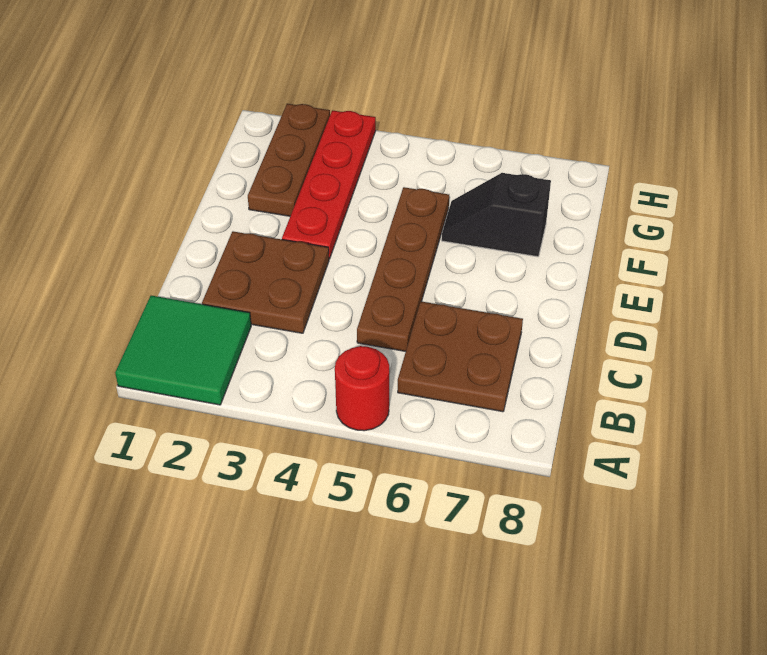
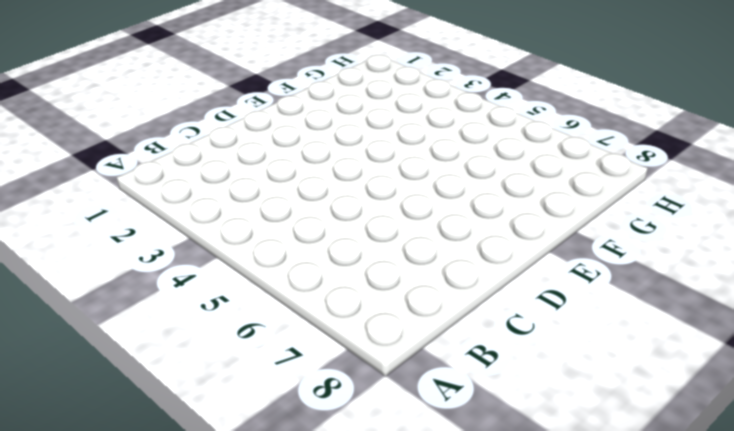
none -> green tile A1:B2 level 1
none -> red round brick A5 level 1

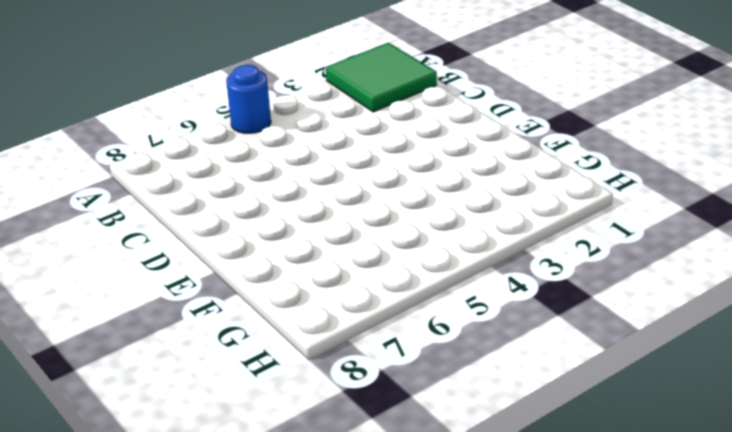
blue round brick A5 level 1 -> red round brick A5 level 1
none -> brown plate B6:C7 level 1
none -> brown plate C2:D3 level 1

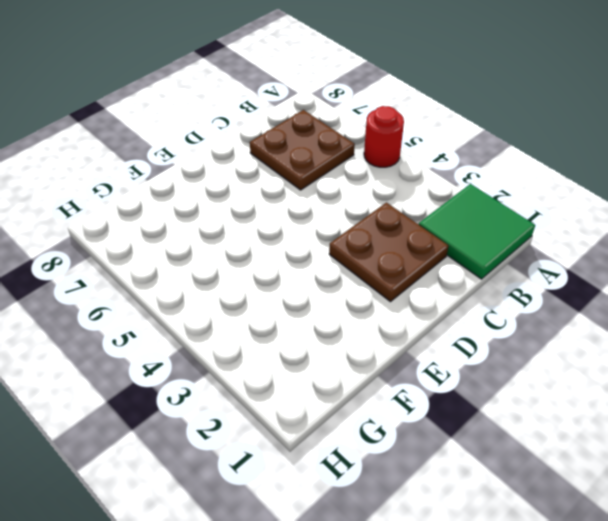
none -> brown plate C5:F5 level 1
none -> red plate E3:H3 level 1

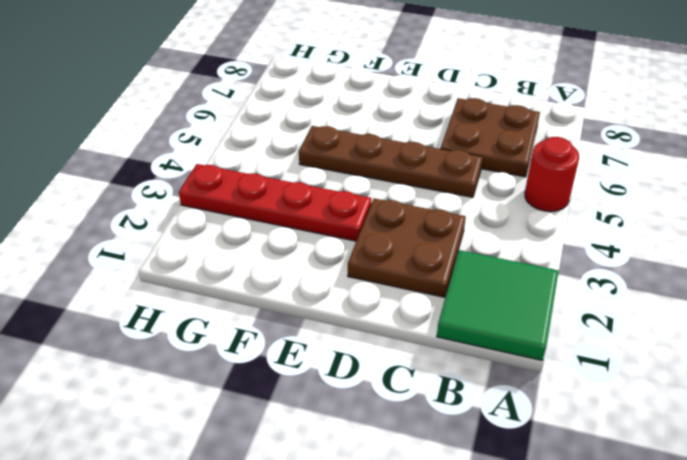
none -> brown plate F2:H2 level 1
none -> black slope F6:F7 level 1 top 7

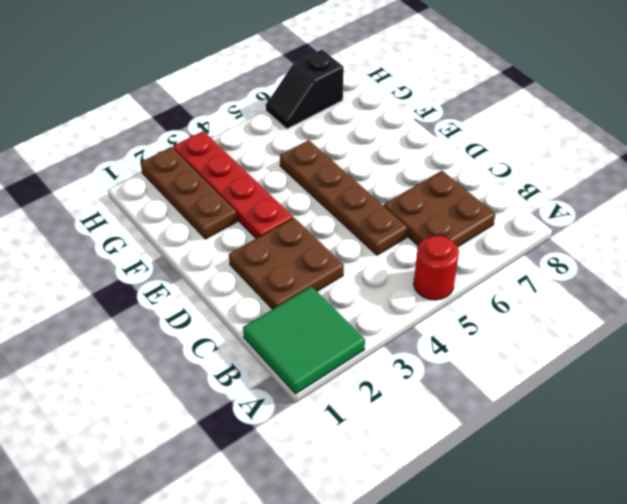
black slope H6:H7 level 1 top 7 -> black slope F6:F7 level 1 top 7

